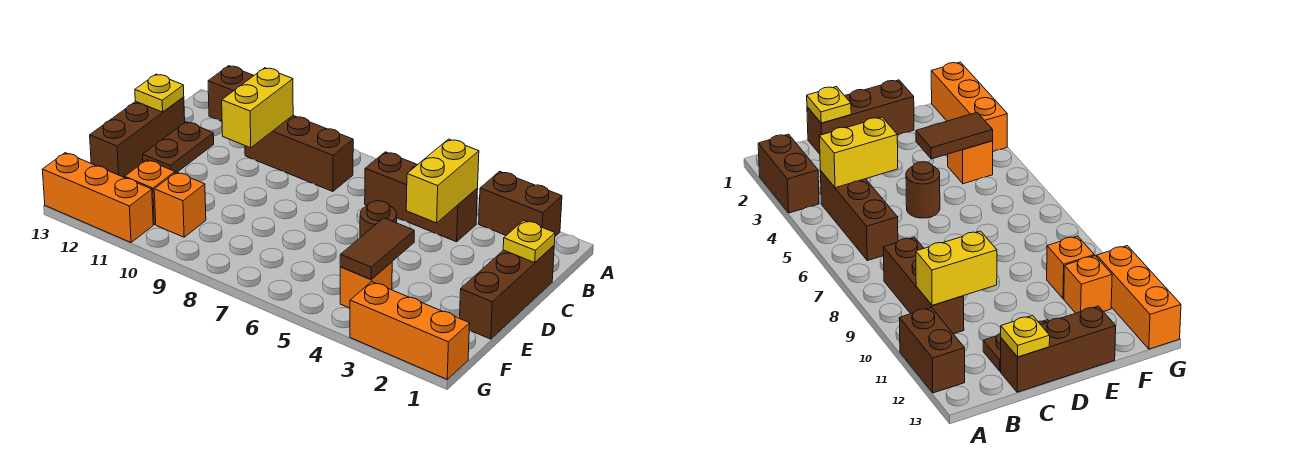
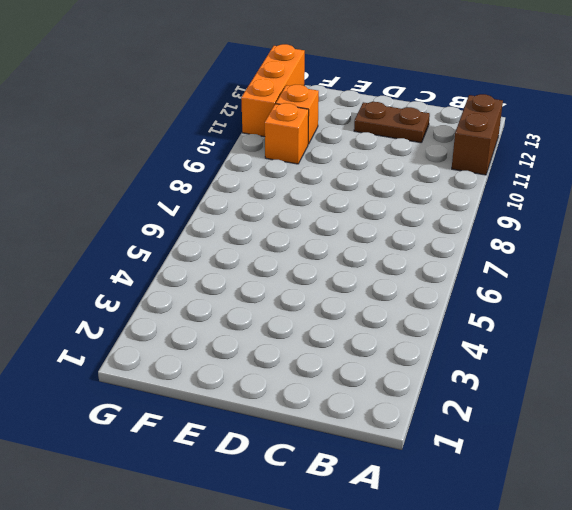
none -> brown brick A2:A3 level 1
none -> brown brick B4:B6 level 1
none -> brown brick B8:B10 level 1

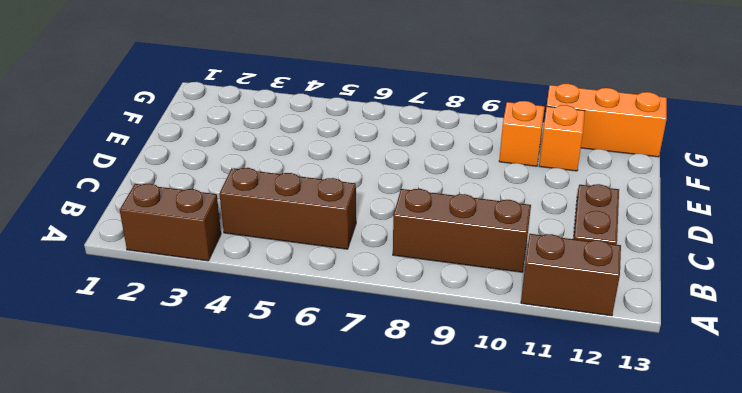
none -> brown brick C1:E1 level 1
none -> brown brick C13:E13 level 1
none -> brown round brick D5 level 1

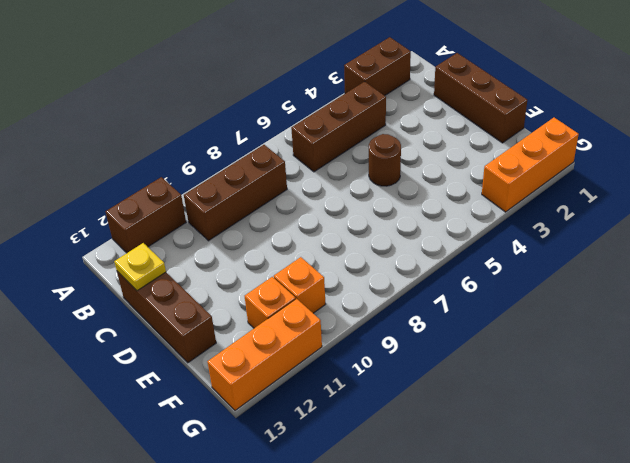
none -> brown plate C12:D12 level 1
none -> orange brick F4 level 1
none -> yellow brick B4:C4 level 2

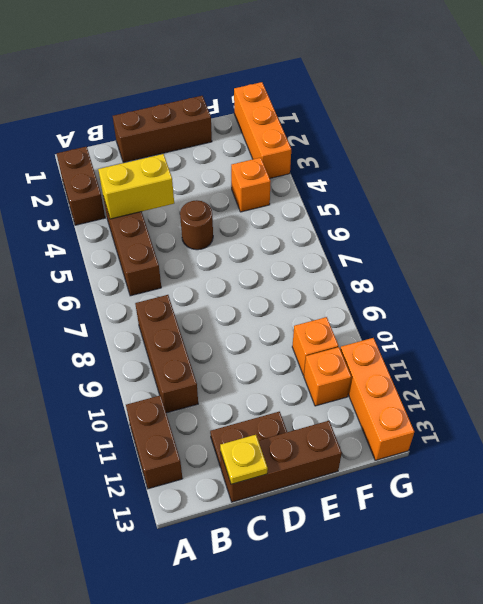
none -> yellow brick B10:C10 level 2
none -> yellow plate C1 level 2
none -> brown tile E4:F4 level 2

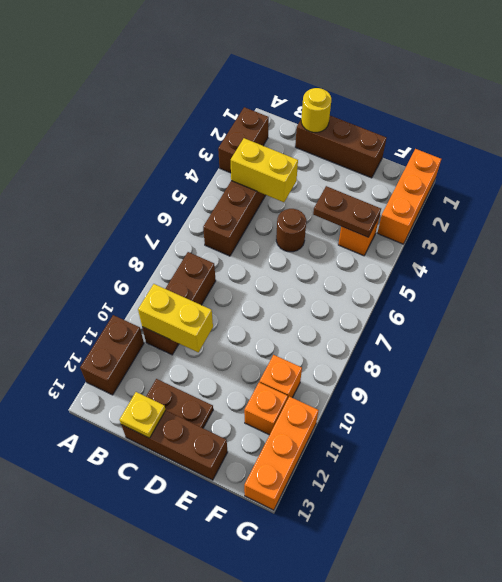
yellow round brick C1 level 2 -> yellow plate C1 level 2
brown plate E4:F4 level 2 -> brown tile E4:F4 level 2

